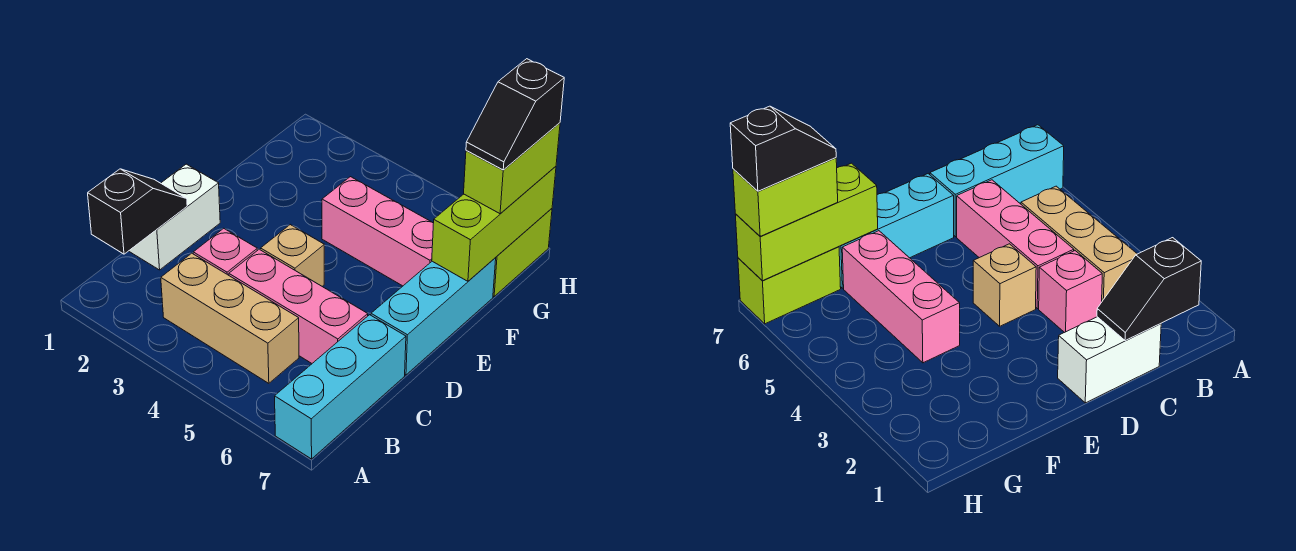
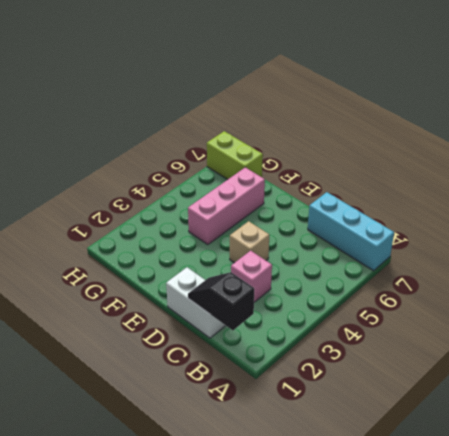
none -> tan brick B3:B5 level 1
none -> pink brick C4:C6 level 1
none -> cyan brick D7:F7 level 1

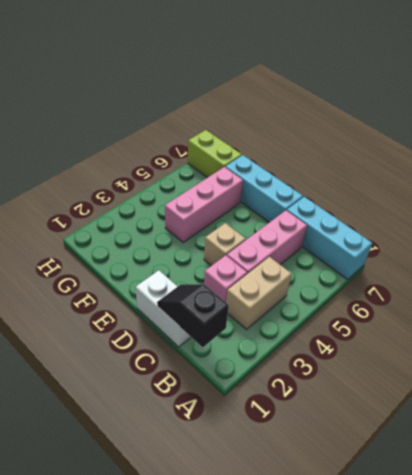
tan brick B3:B4 level 1 -> tan brick B3:B5 level 1
none -> lime brick F7:H7 level 2
none -> lime brick G7:H7 level 3
none -> black slope G7:H7 level 4 top H

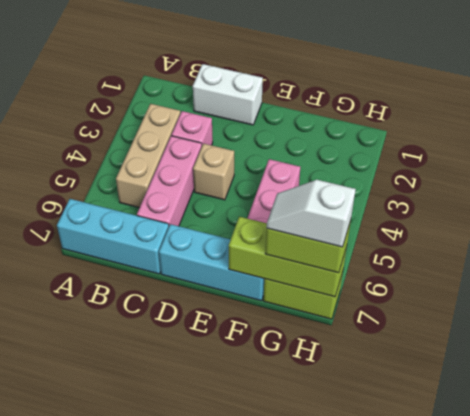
white slope G7:H7 level 4 top H -> black slope G7:H7 level 4 top H
none -> black slope B1:C1 level 2 top B

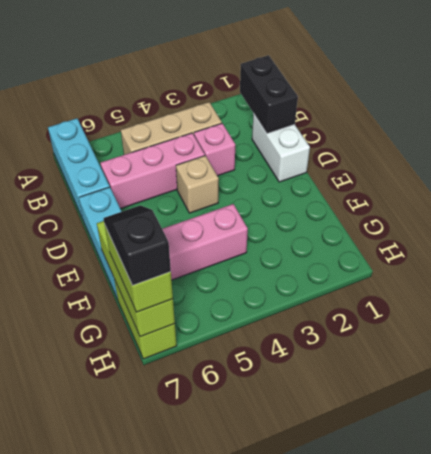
black brick B1:C1 level 2 -> black slope B1:C1 level 2 top B

